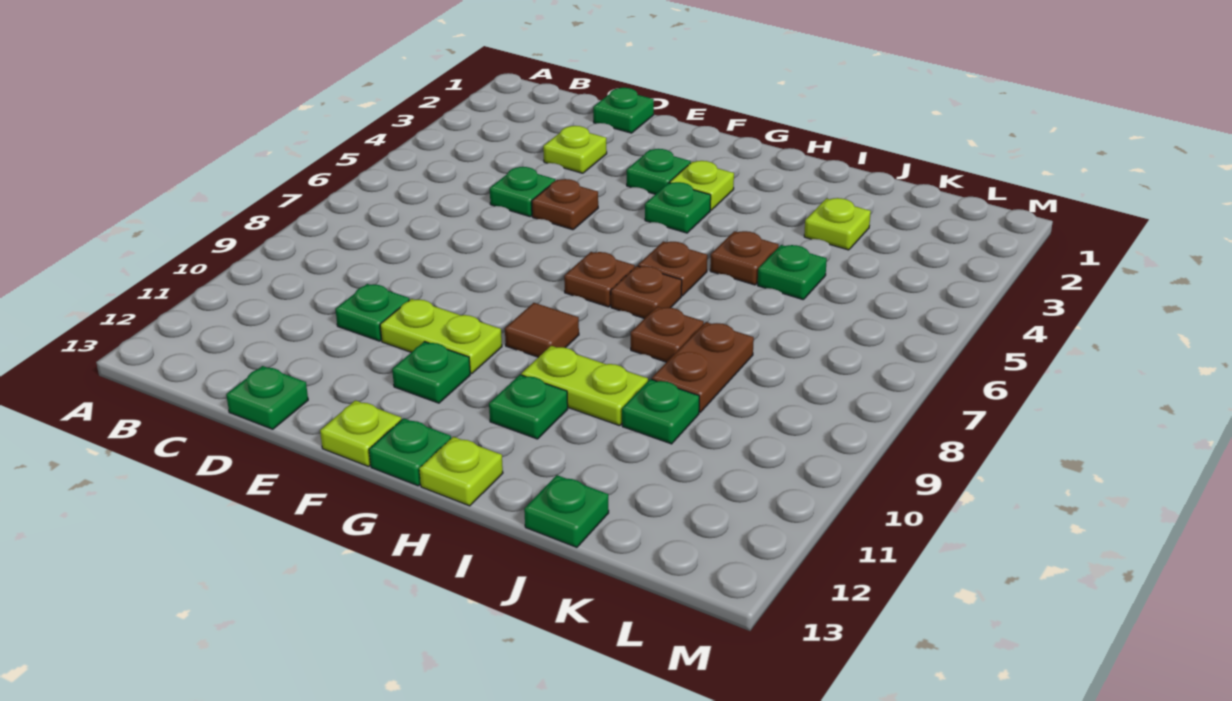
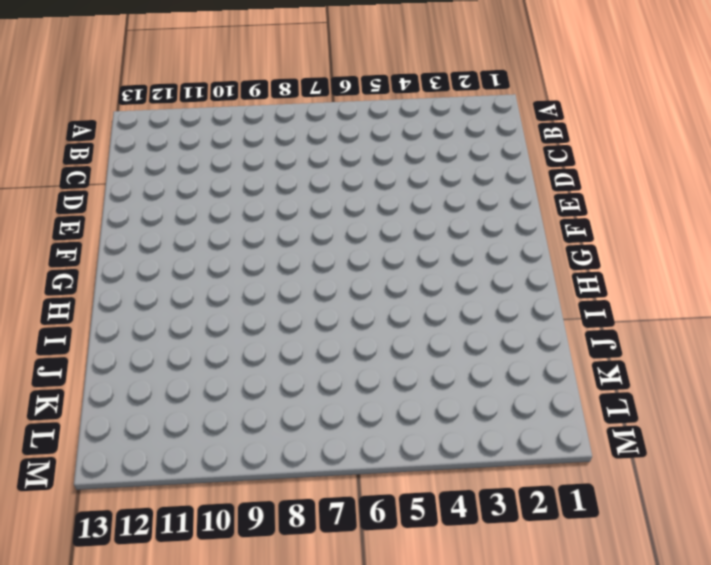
none -> green plate D1 level 1
none -> lime plate D3 level 1
none -> green plate D5 level 1

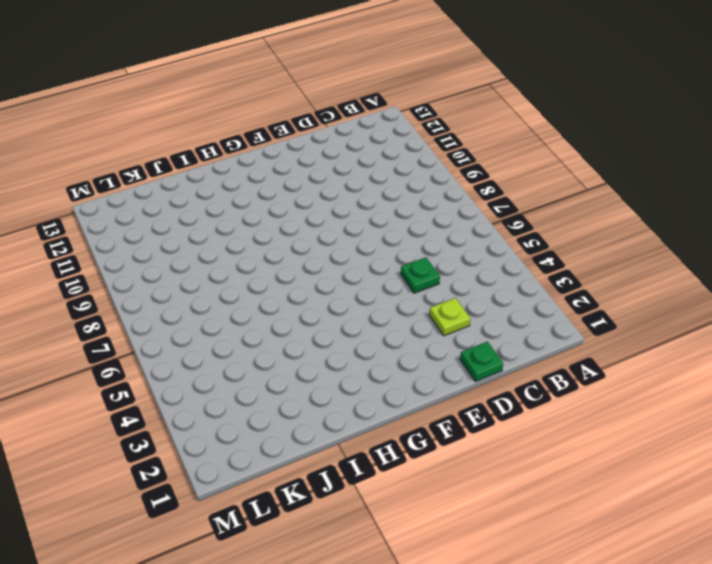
none -> green plate D10 level 1
none -> green plate D13 level 1
none -> brown plate E5 level 1

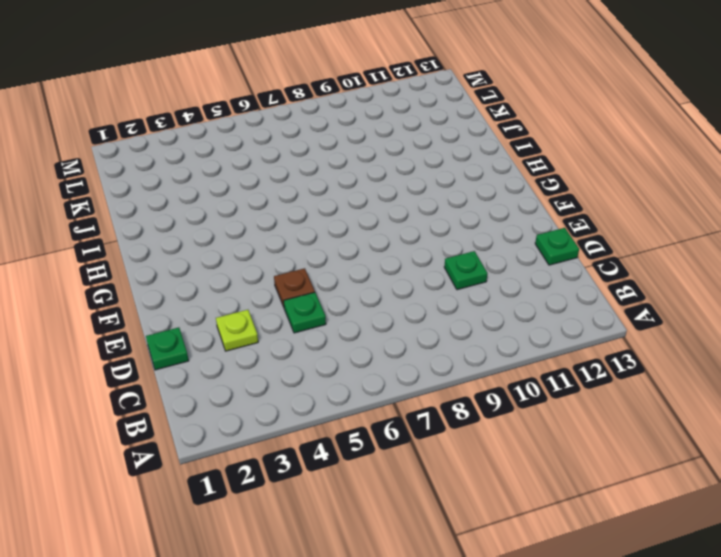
none -> lime plate E10:F10 level 1
none -> green plate F3 level 1
none -> green plate F11 level 1

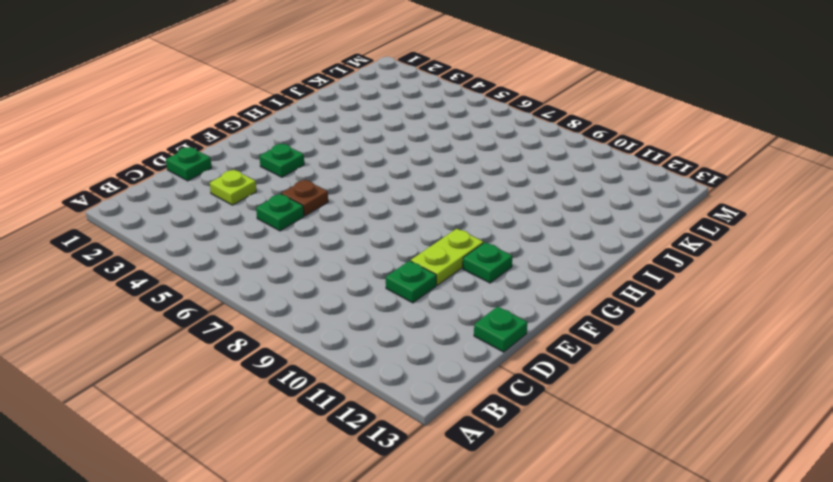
none -> lime plate F13 level 1
none -> lime plate G3 level 1
none -> green plate G4 level 1

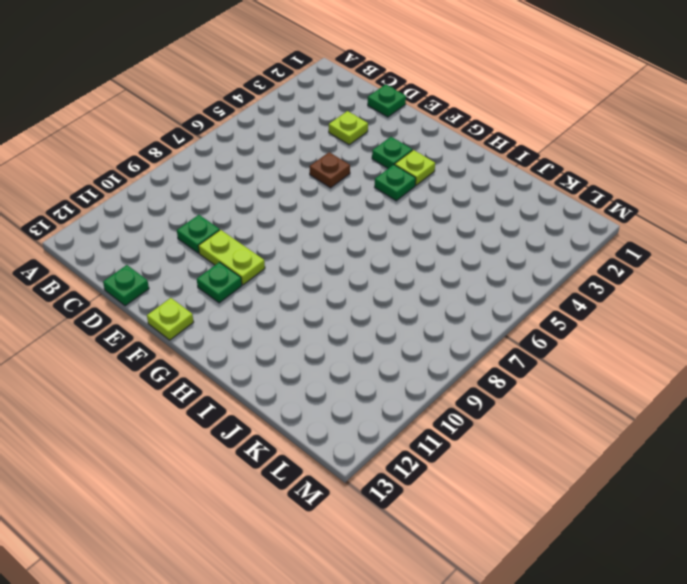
none -> green plate D5 level 1
none -> brown plate G7 level 1
none -> brown tile G9 level 1

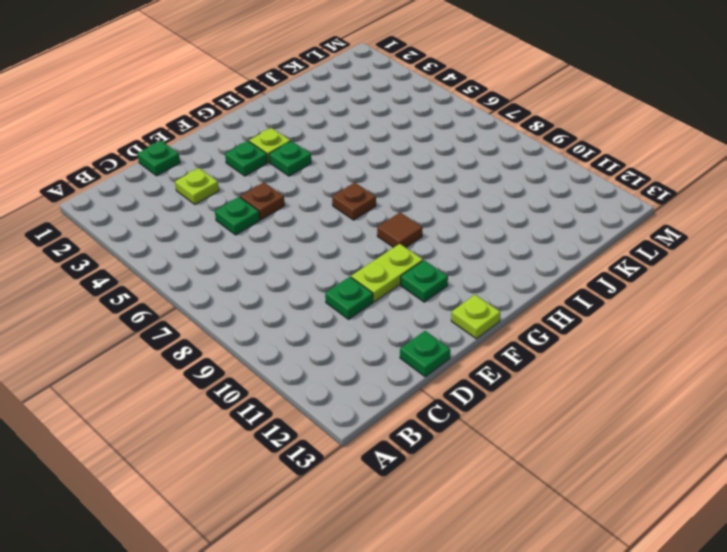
none -> green plate G13 level 1
none -> brown plate H6 level 1
none -> brown plate H7 level 1

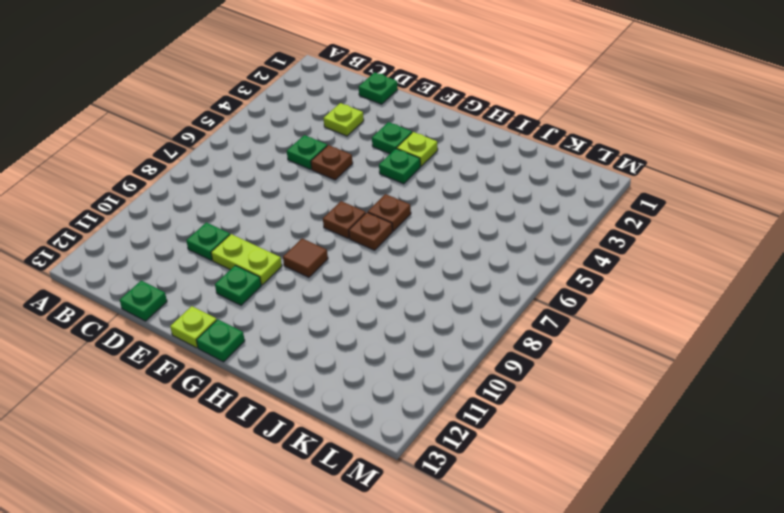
none -> lime plate H10:I10 level 1
none -> green plate H11 level 1
none -> lime plate H13 level 1

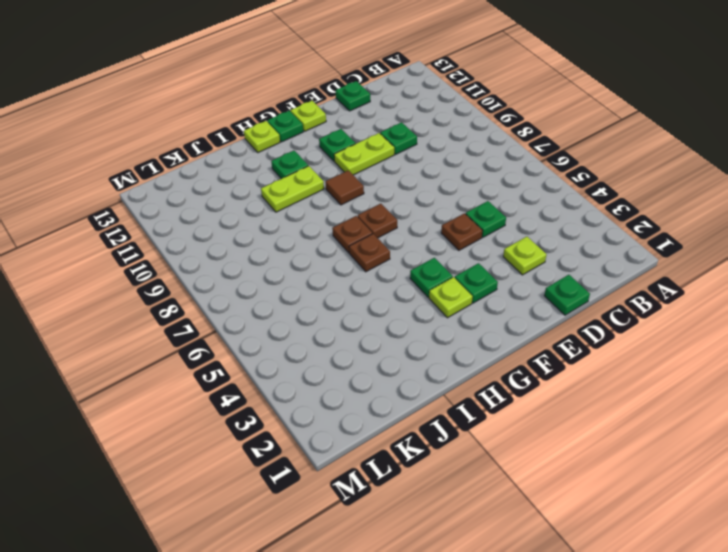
none -> brown plate I5 level 1
none -> brown plate I8 level 1
none -> lime plate J3 level 1

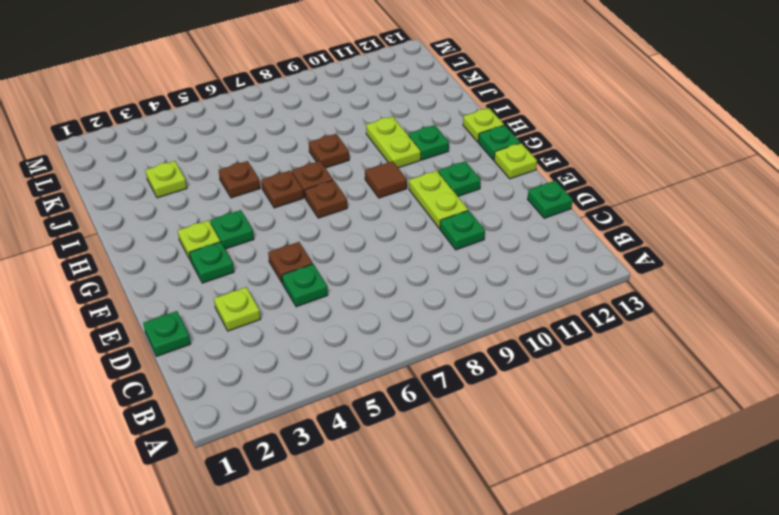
none -> green plate J5 level 1
none -> brown plate J8:J9 level 1
none -> green plate J10 level 1

